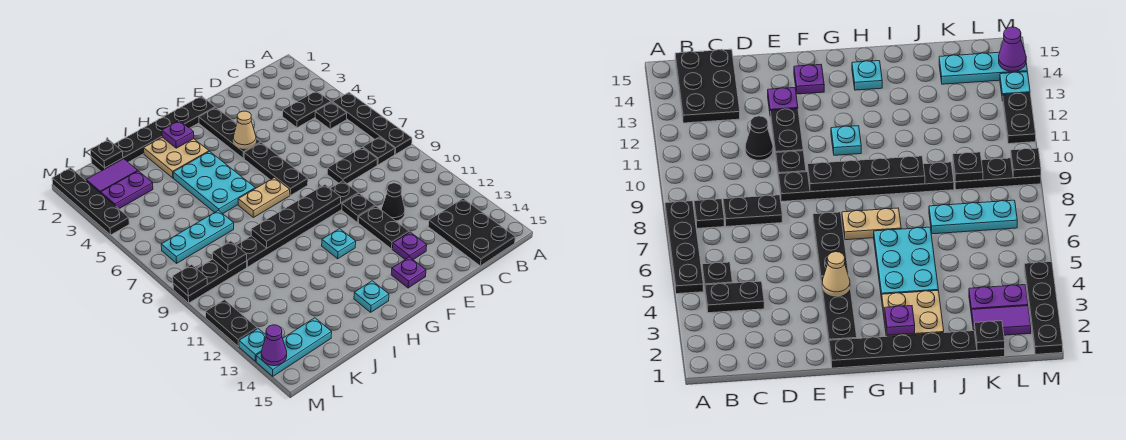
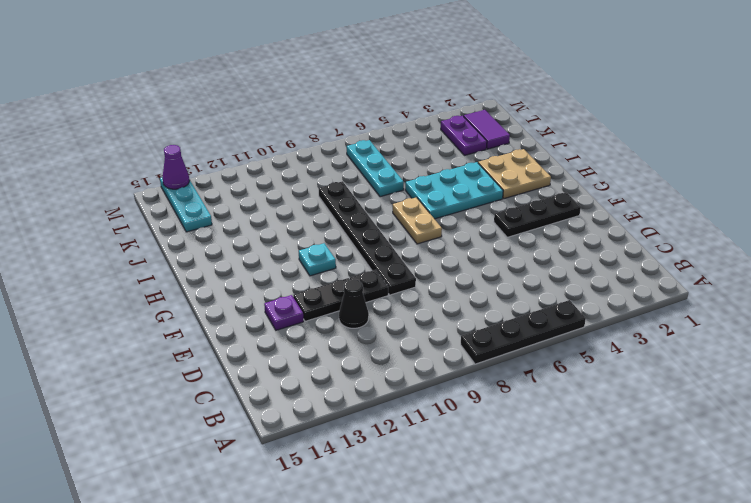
none -> black plate B4:C4 level 1
none -> black plate B5 level 1
none -> black plate B8 level 1
none -> black plate B13:C15 level 1

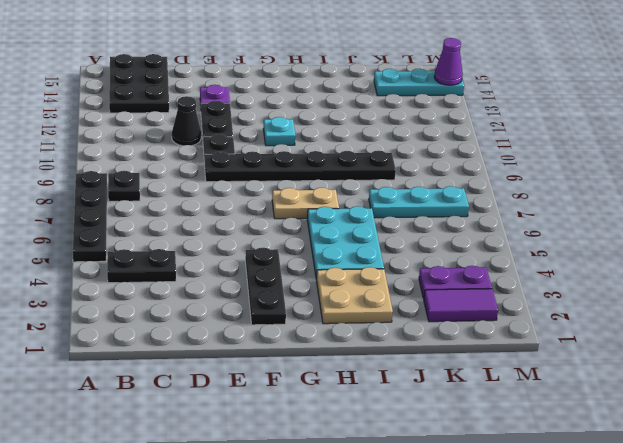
none -> black plate B5 level 1
none -> black plate C8:D8 level 1
none -> black plate F1:K1 level 1
none -> black plate F5:F7 level 1

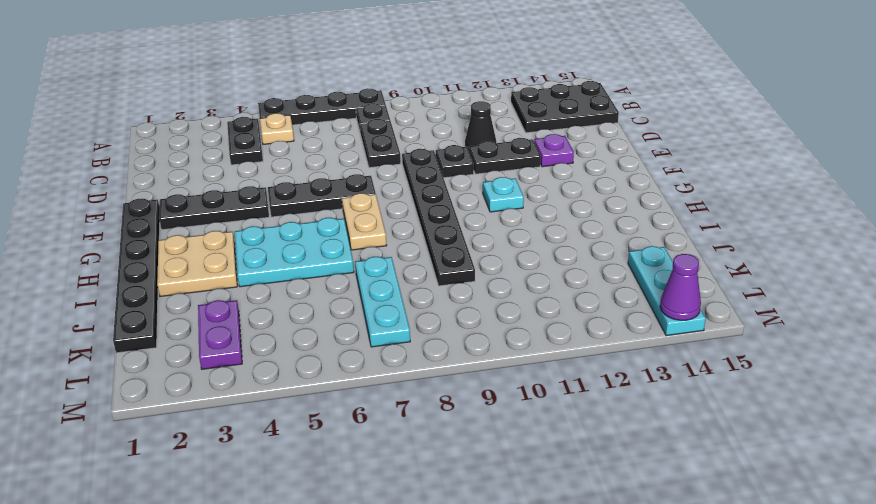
tan plate B5 level 1 -> black plate B5 level 1
none -> purple plate F14 level 1
none -> cyan plate H14 level 1
none -> purple tile K2:L2 level 1
none -> black plate K9:M9 level 1

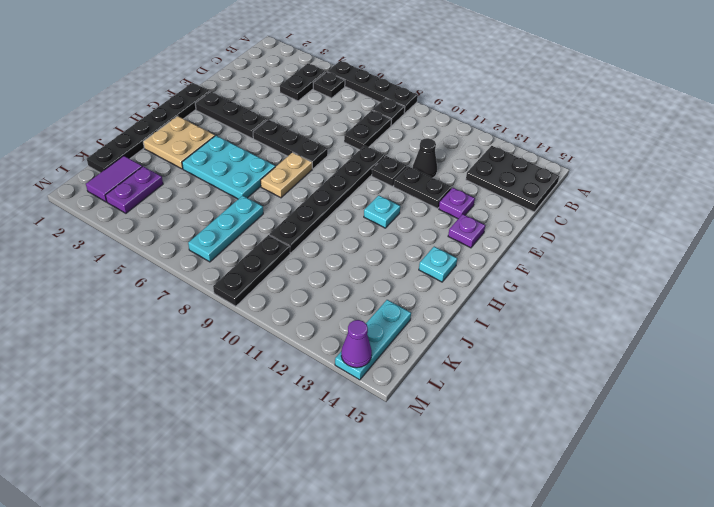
none -> black plate M1:M4 level 1
none -> black plate M11:M12 level 1
none -> cyan plate M13 level 1
none -> tan cone F4 level 2

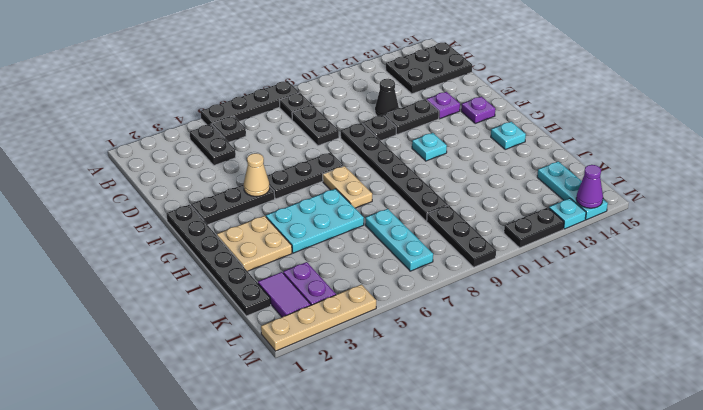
tan plate M1:M4 level 1 -> black plate M1:M4 level 1
none -> black plate F9:I9 level 2
none -> purple plate H2 level 2
none -> black plate K1 level 2
none -> black plate K9 level 2

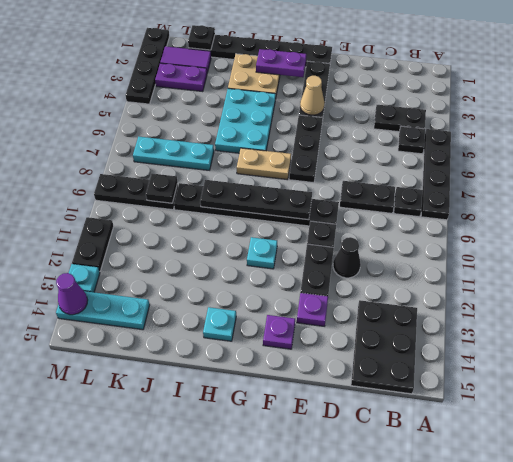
purple plate G2:H2 level 2 -> purple plate H2 level 2
none -> black plate M9 level 2

